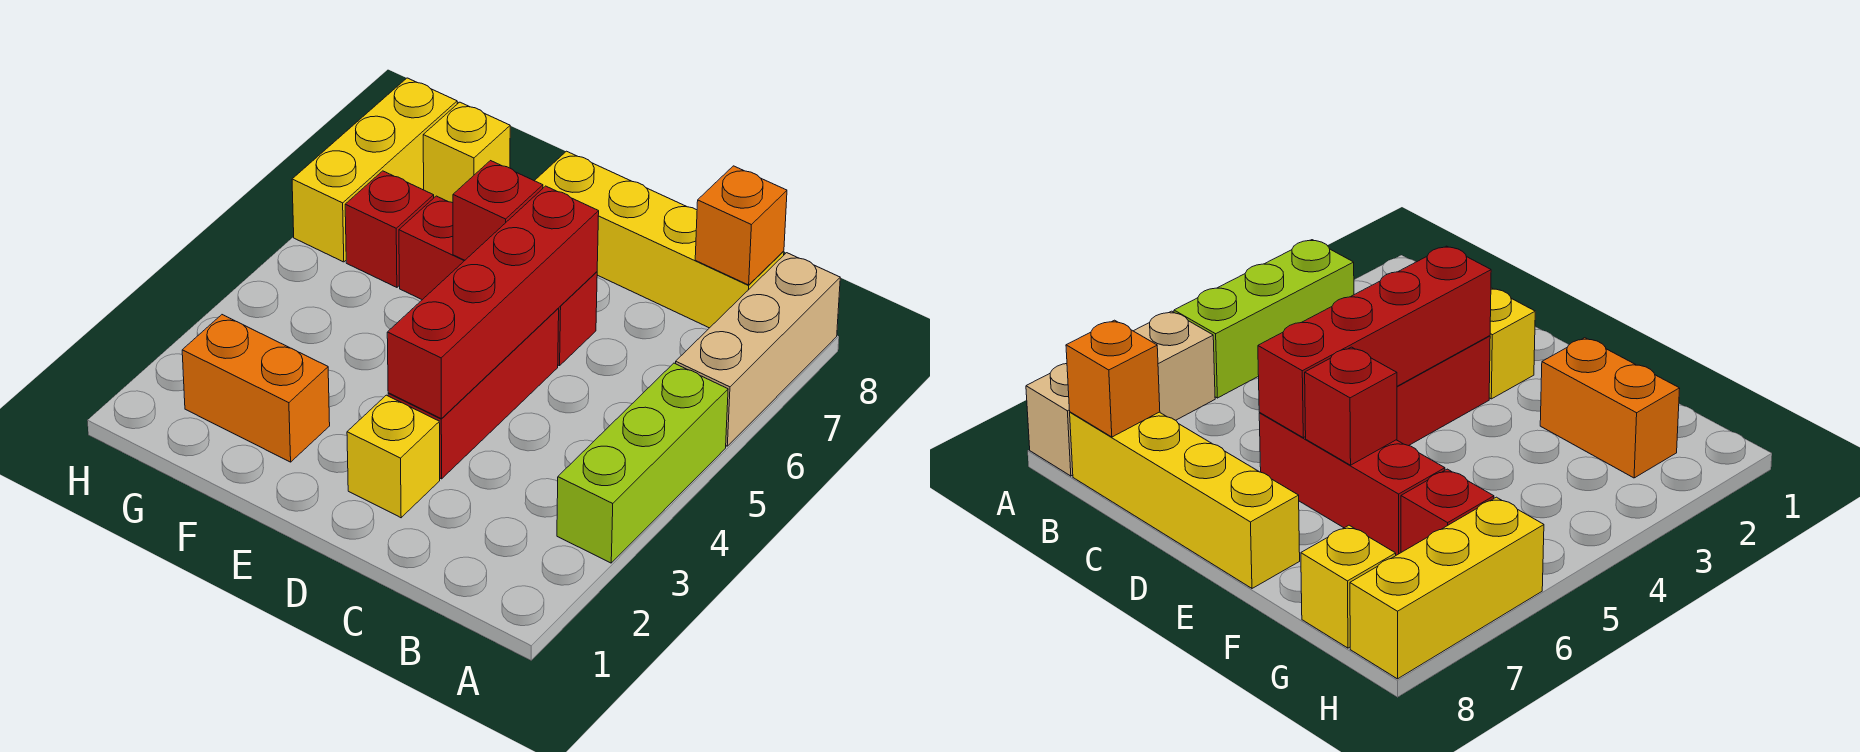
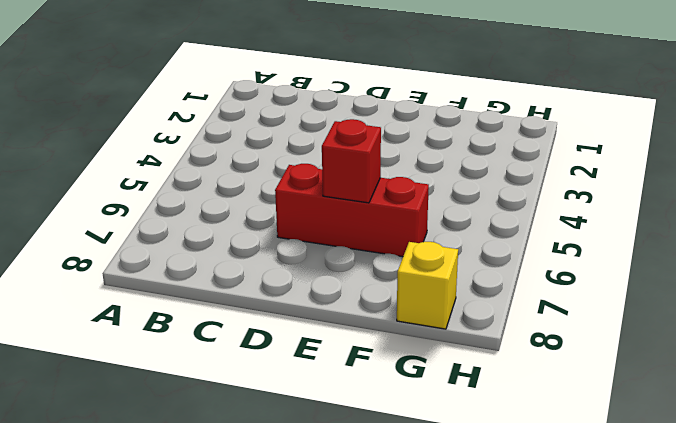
none -> lime brick A3:A5 level 1
none -> tan brick A6:A8 level 1
none -> yellow brick B8:E8 level 1

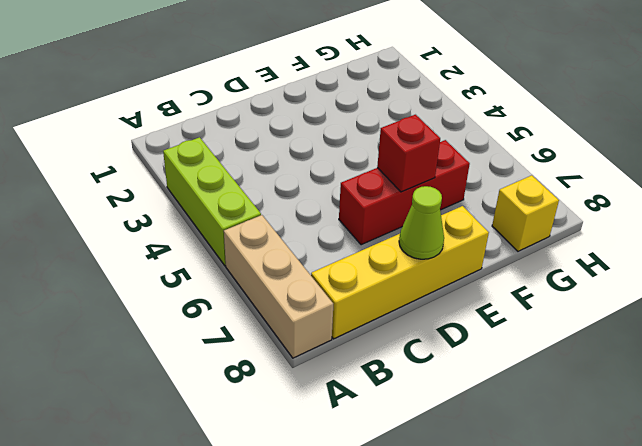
lime cone D8 level 2 -> none
none -> yellow brick D2 level 1
none -> red brick D3:D5 level 1
none -> orange brick F2:G2 level 1

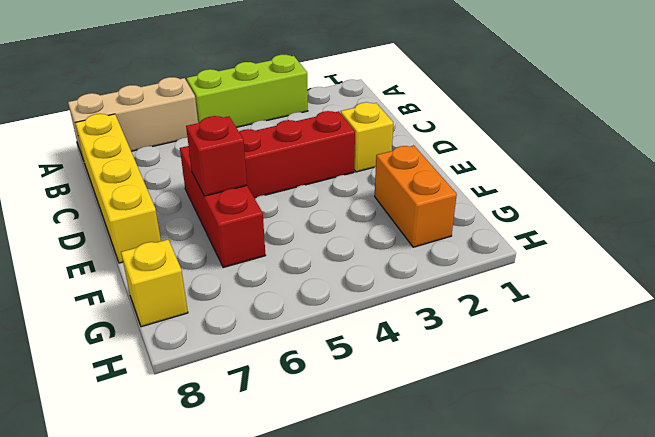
none -> red brick G6 level 1
none -> yellow brick H6:H8 level 1
none -> orange brick B8 level 2

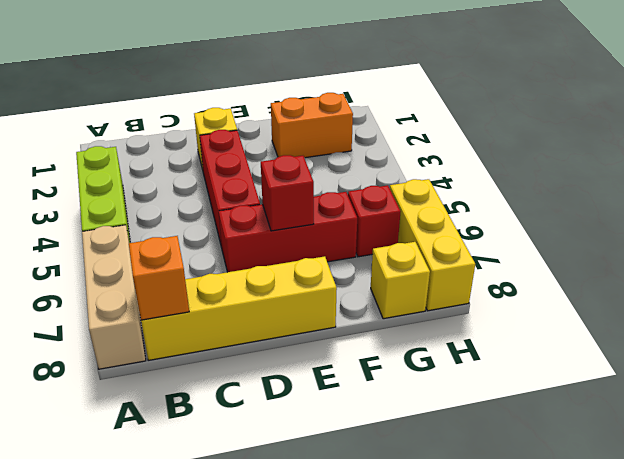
none -> red brick D3:D6 level 2

